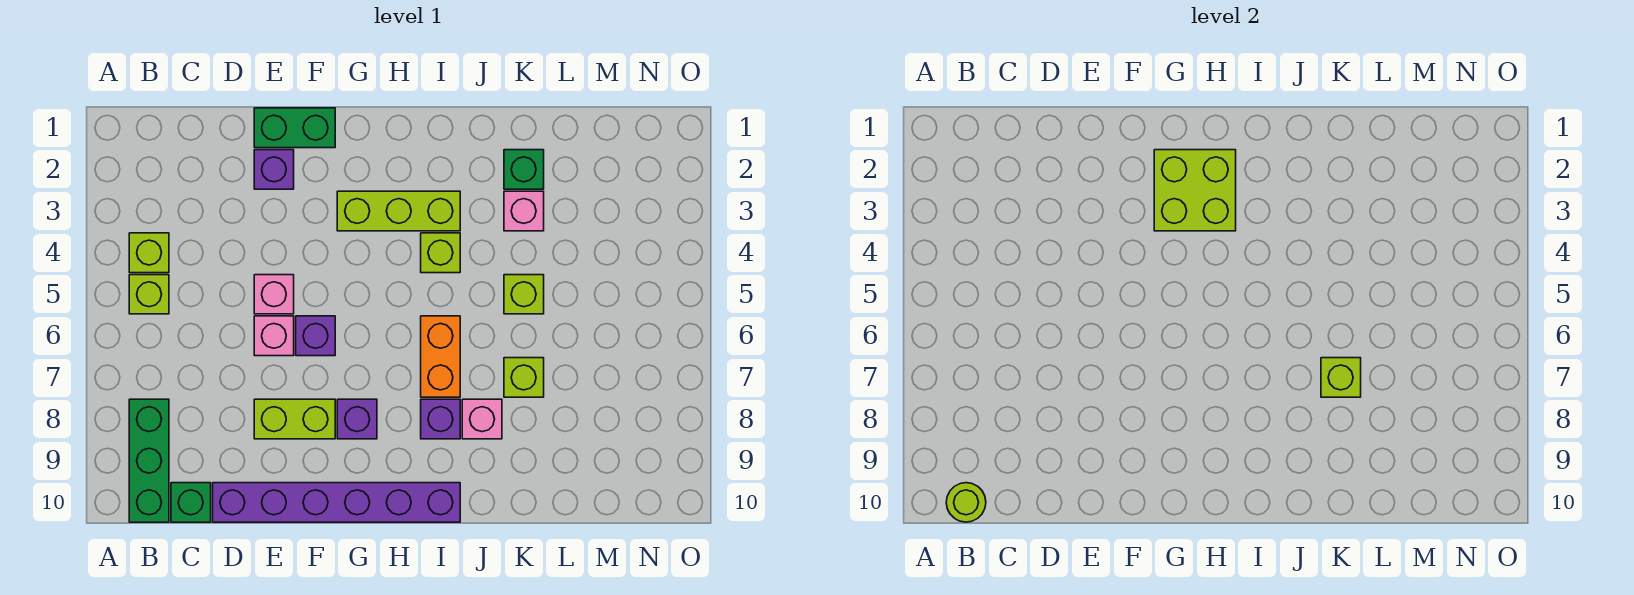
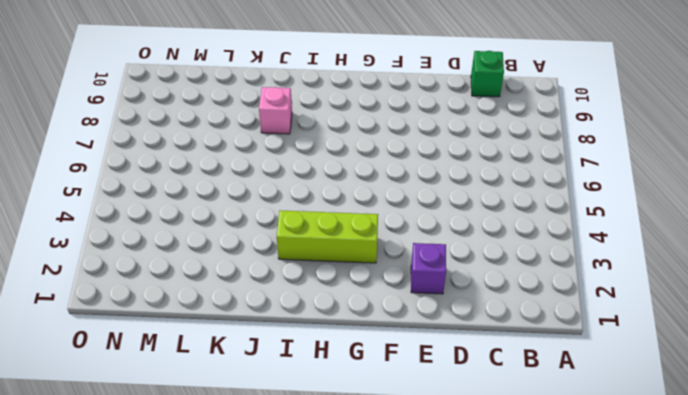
none -> lime brick B4 level 1
none -> lime brick B5 level 1
none -> green brick B8:B10 level 1

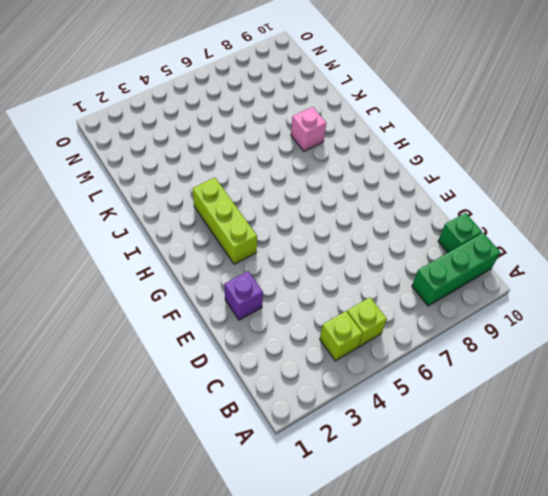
none -> purple brick D10:I10 level 1
none -> green brick E1:F1 level 1
none -> pink brick E5 level 1

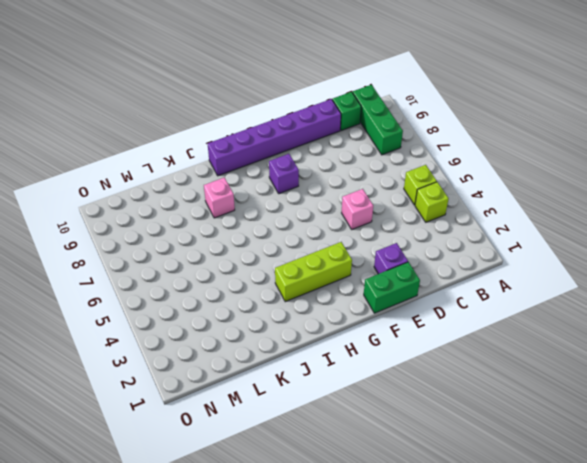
none -> pink brick E6 level 1
none -> lime brick E8:F8 level 1
none -> purple brick F6 level 1

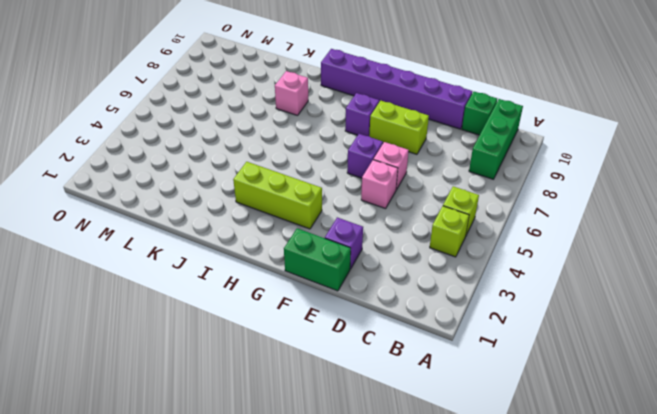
none -> lime brick I4 level 1
none -> orange brick I6:I7 level 1
none -> purple brick I8 level 1

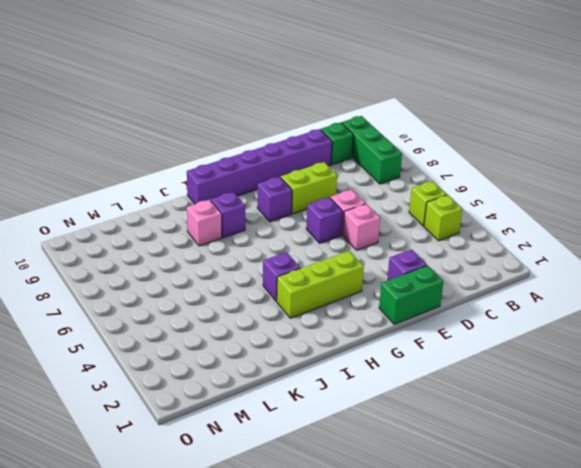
purple brick I4 level 1 -> lime brick I4 level 1
none -> orange brick I6:I7 level 1
none -> green brick K2 level 1
none -> pink brick K3 level 1

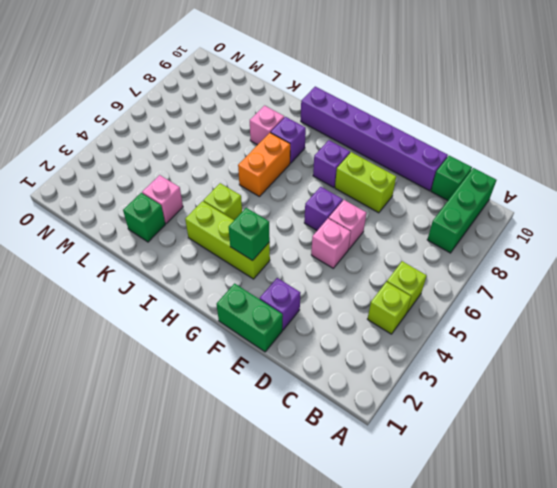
green brick G3 level 2 -> lime brick G2:H3 level 2
none -> lime brick K5 level 1
none -> lime brick K7 level 1
none -> lime round brick B10 level 2

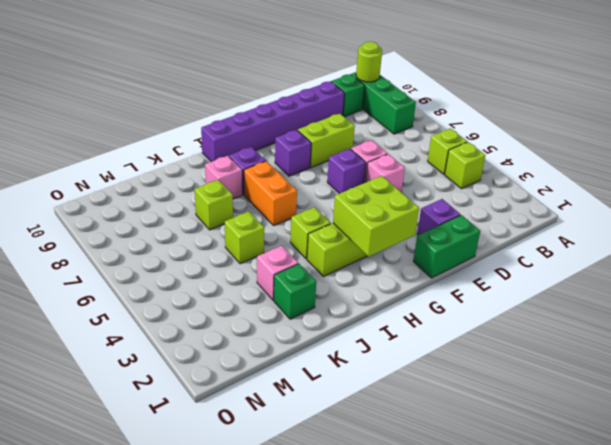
none -> lime brick K7 level 2

